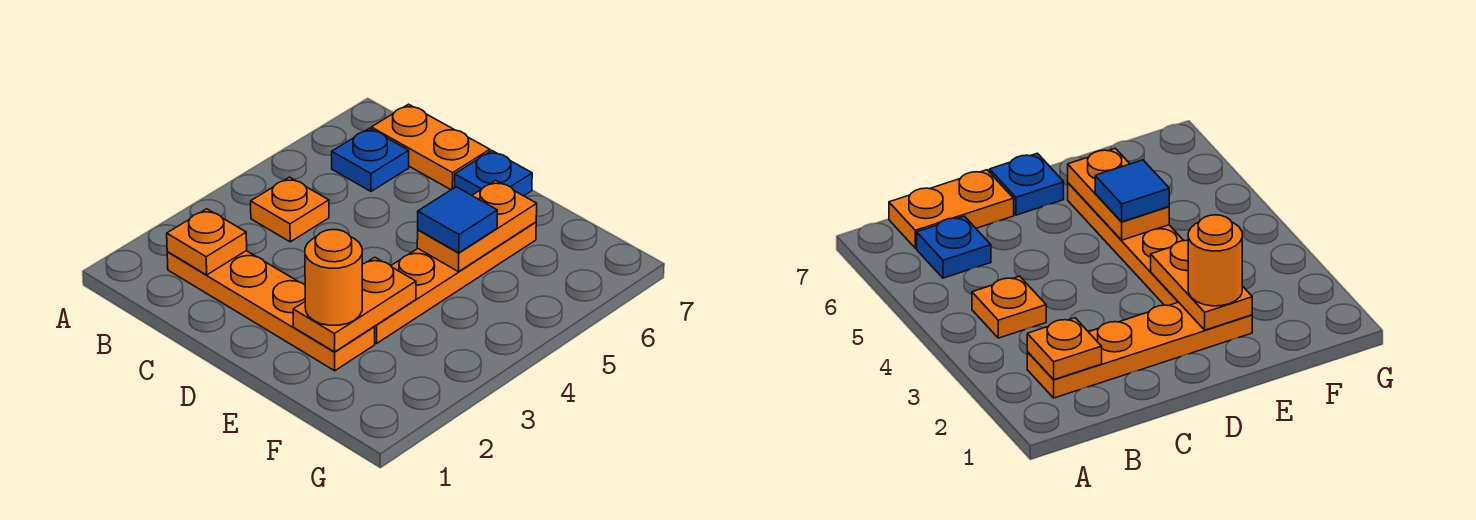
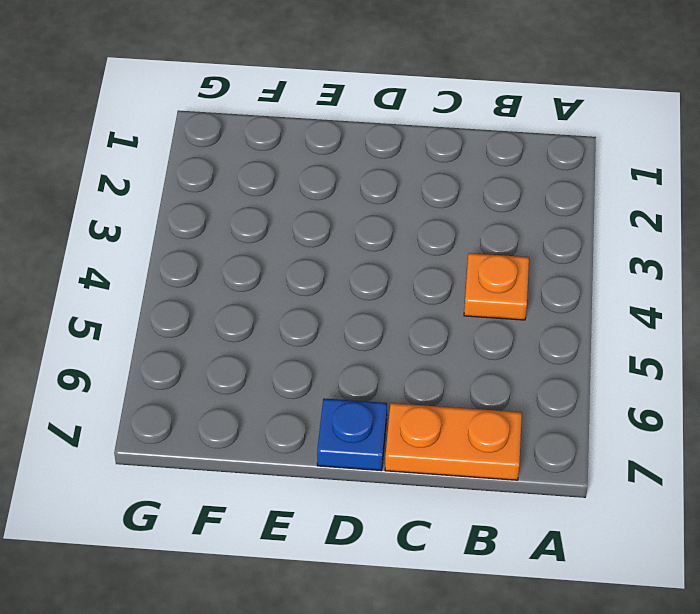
none -> orange plate B2:E2 level 1
none -> blue plate B6 level 1

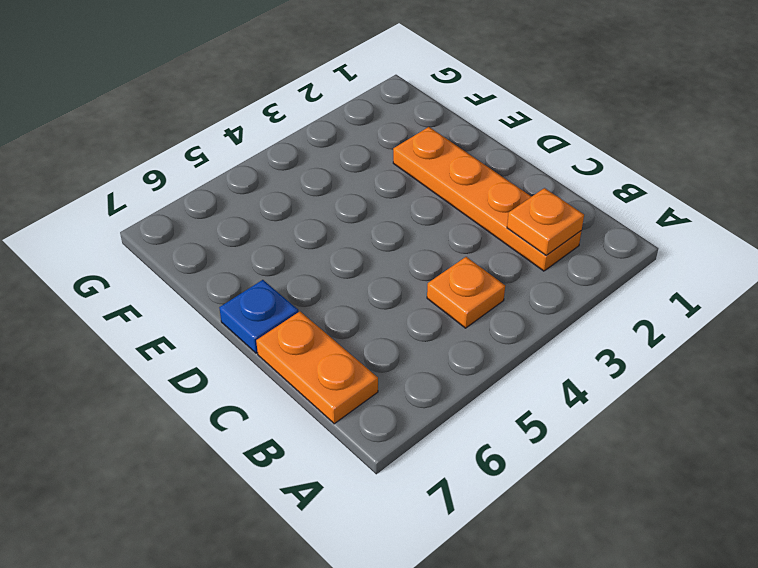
none -> blue plate B6 level 1
none -> orange plate E3:E6 level 1

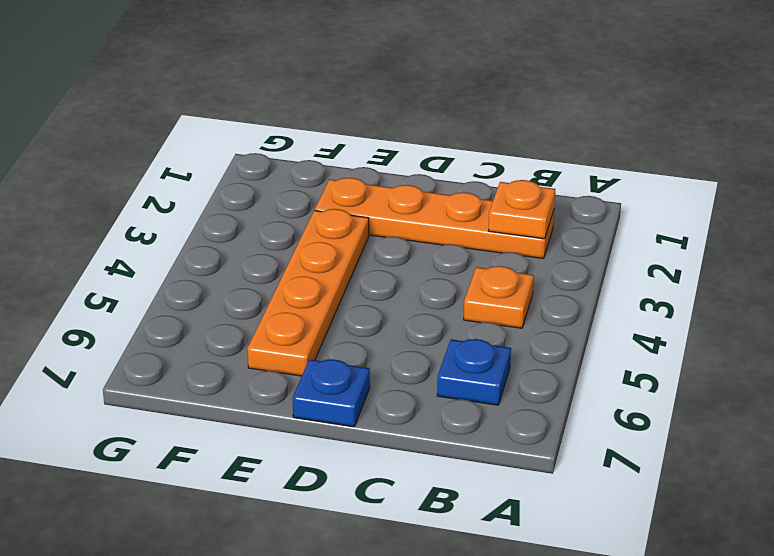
none -> orange plate B7:C7 level 1
none -> orange plate E2:E3 level 2

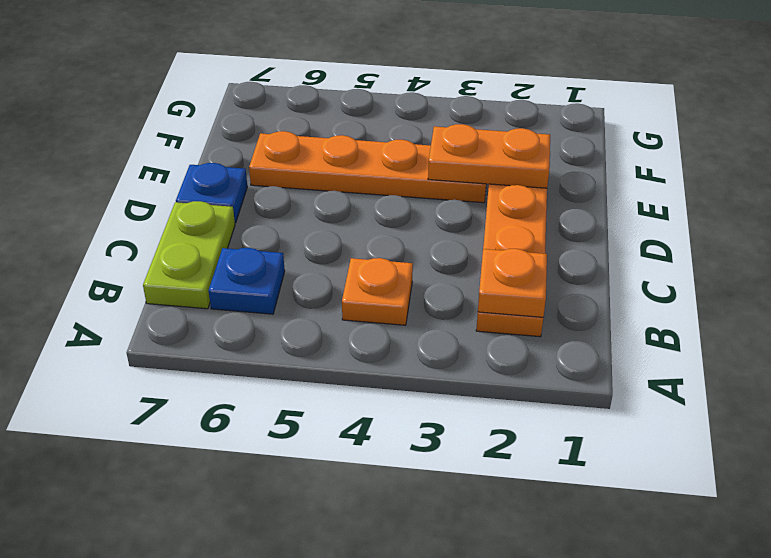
lime plate B7:C7 level 1 -> orange plate B7:C7 level 1
none -> orange plate E5:E6 level 2
none -> orange round brick E2 level 3

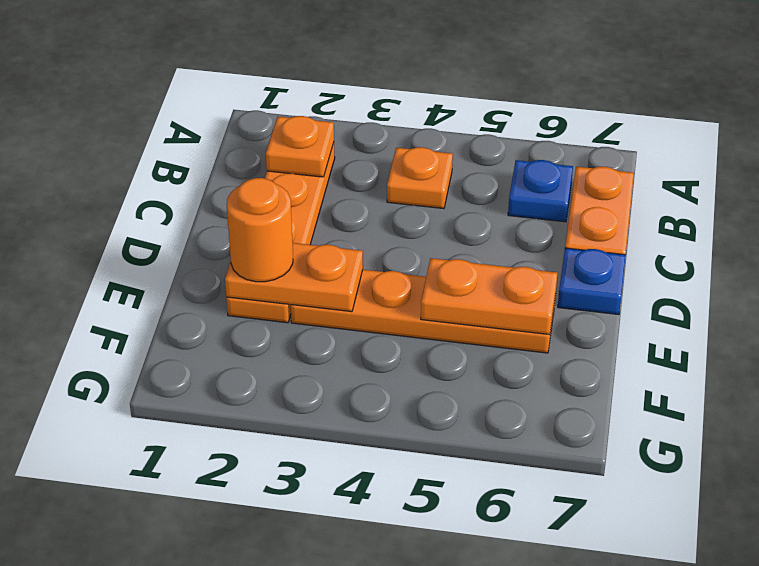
none -> blue tile E5 level 3

